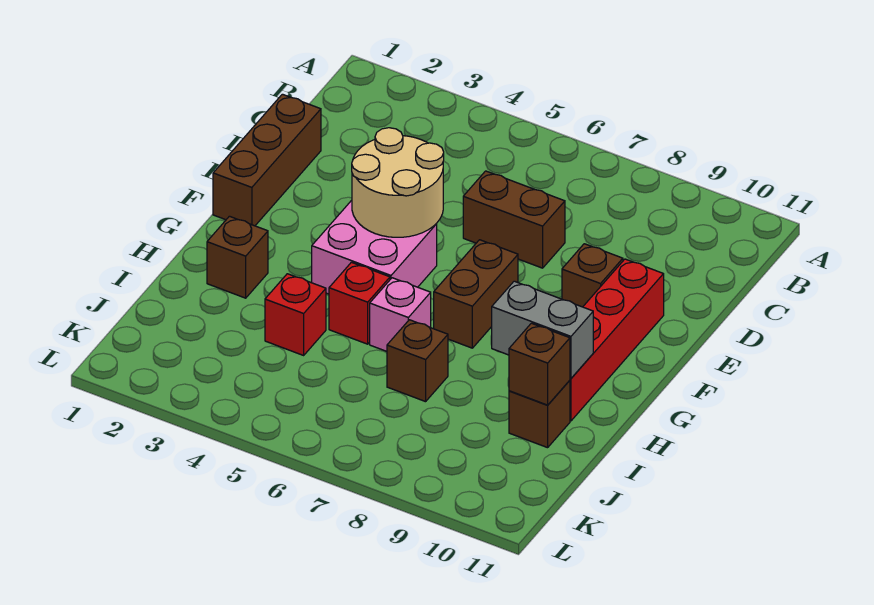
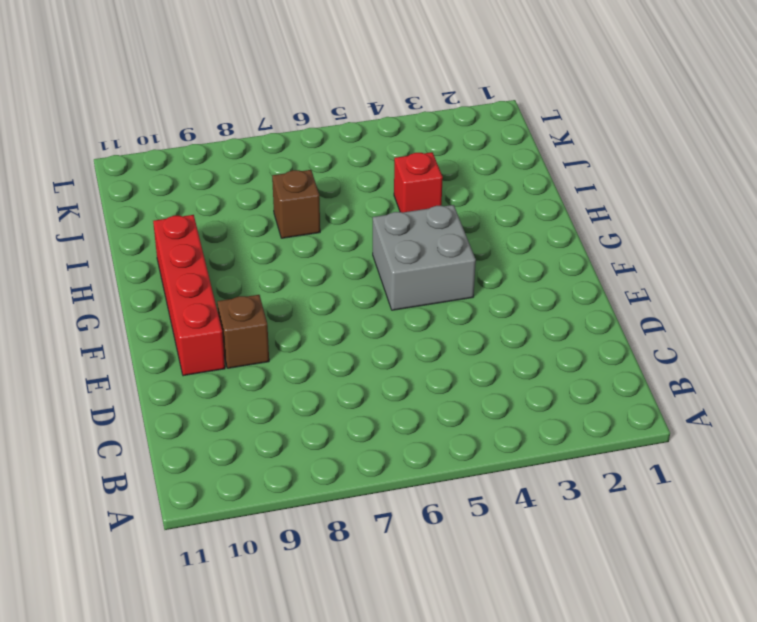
grey brick F4:G5 level 1 -> pink brick F4:G5 level 1
none -> brown brick D1:F1 level 1
none -> brown brick D6:D7 level 1
none -> brown brick F7:G7 level 1

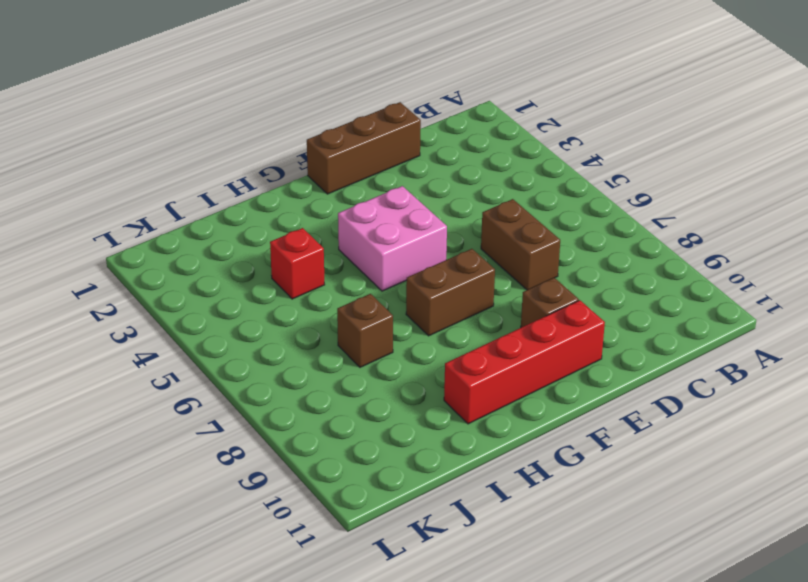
none -> brown brick H2 level 1
none -> red brick H5 level 1
none -> pink brick H6 level 1

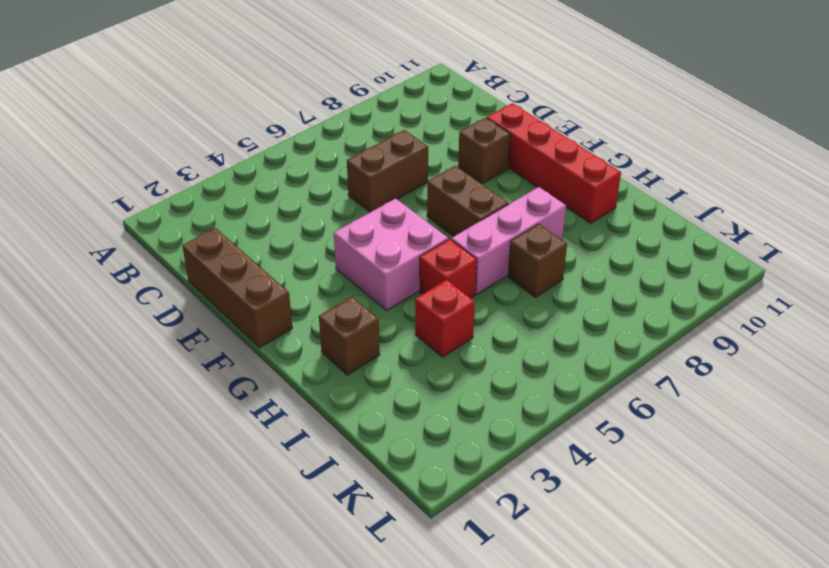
pink brick H6:H8 level 1 -> pink brick H6 level 1
none -> brown brick I10 level 1
none -> tan round brick E4:F5 level 2
none -> grey brick H9:H10 level 2

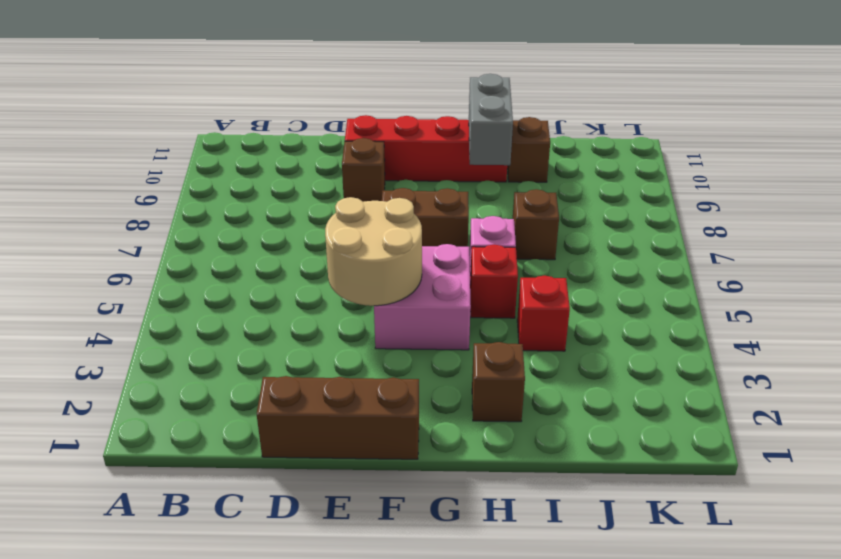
none -> brown brick D6:D7 level 1
none -> brown brick I10 level 2

